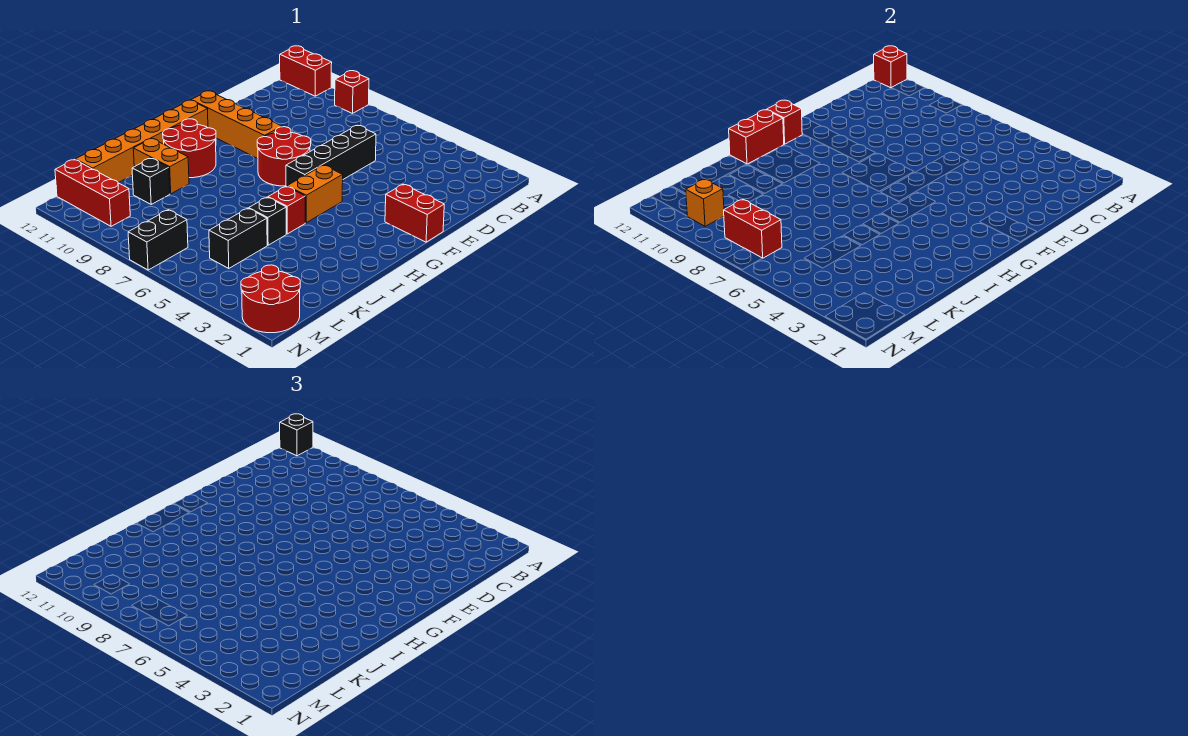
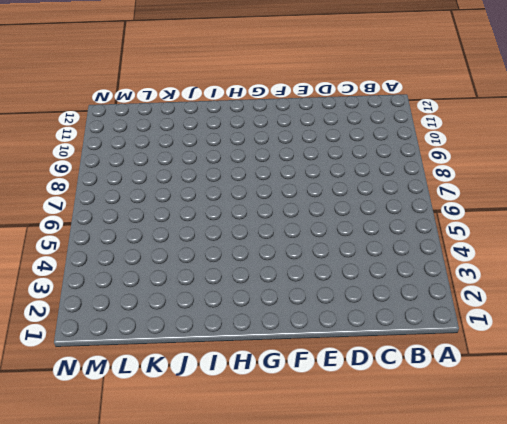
none -> red brick A9 level 1
none -> red brick A11:A12 level 1
none -> black brick D6:G6 level 1

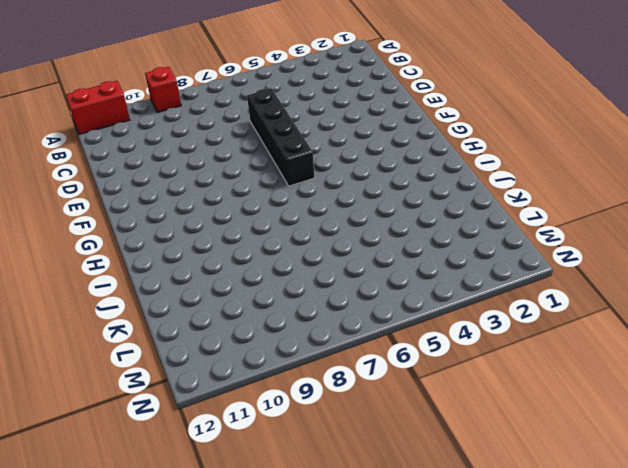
none -> red brick F1:F2 level 1
none -> red round brick F7:G8 level 1
none -> orange brick F9:F12 level 1

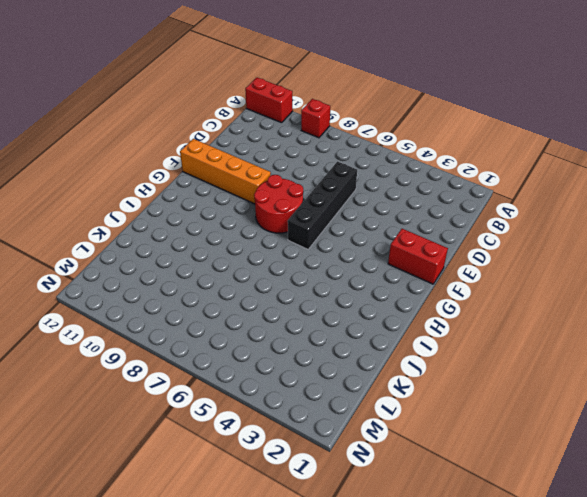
none -> orange brick G5:H5 level 1
none -> orange brick G12:L12 level 1
none -> red round brick H10:I11 level 1

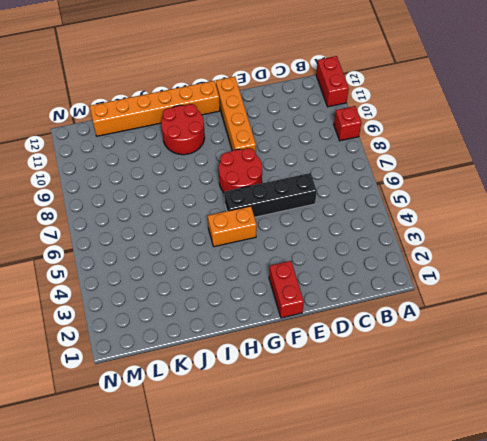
none -> red brick I5 level 1
none -> black brick J5 level 1
none -> orange brick J10:J11 level 1

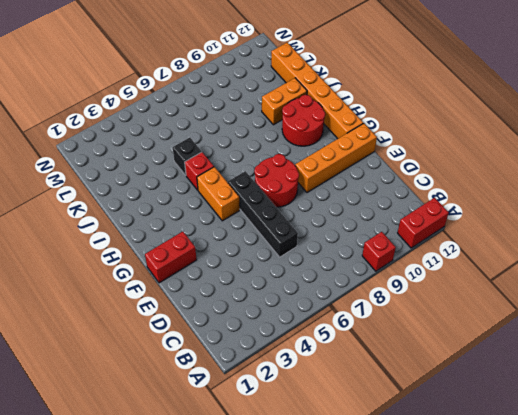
none -> black brick K5:L5 level 1
none -> black brick K10 level 1
none -> red round brick M1:N2 level 1

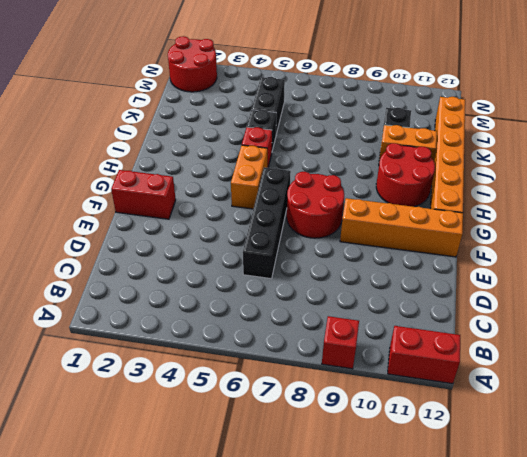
none -> black brick M7:N7 level 1
none -> red brick M10:M12 level 1
none -> red brick A12 level 2

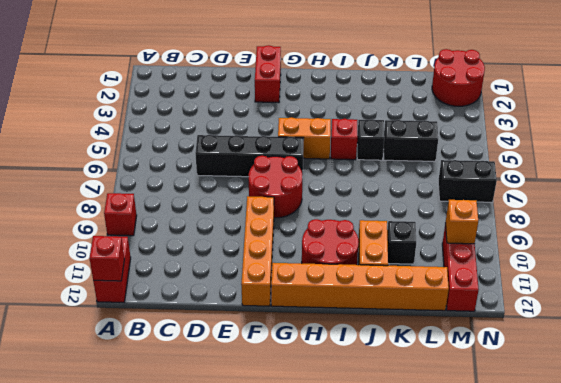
none -> red brick G12 level 2
none -> red brick H12:I12 level 2
none -> red brick M7:M8 level 2

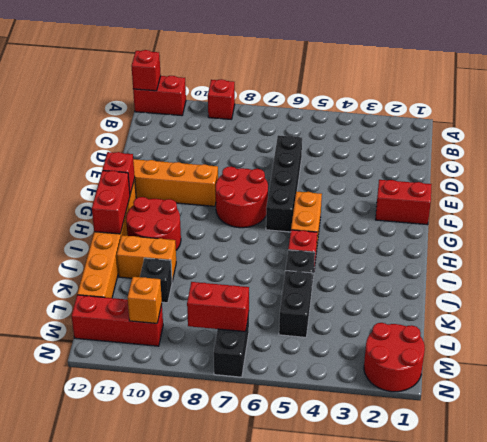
none -> black brick A12 level 3

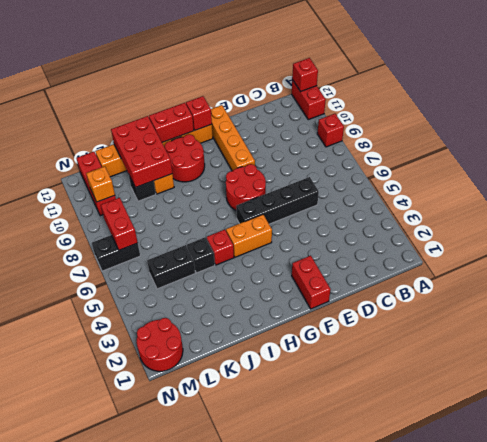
red brick J10:K12 level 2 -> none
none -> black brick A12 level 3

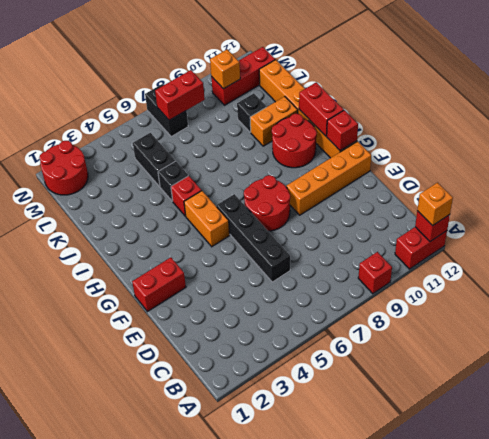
orange brick A12 level 3 -> black brick A12 level 3

